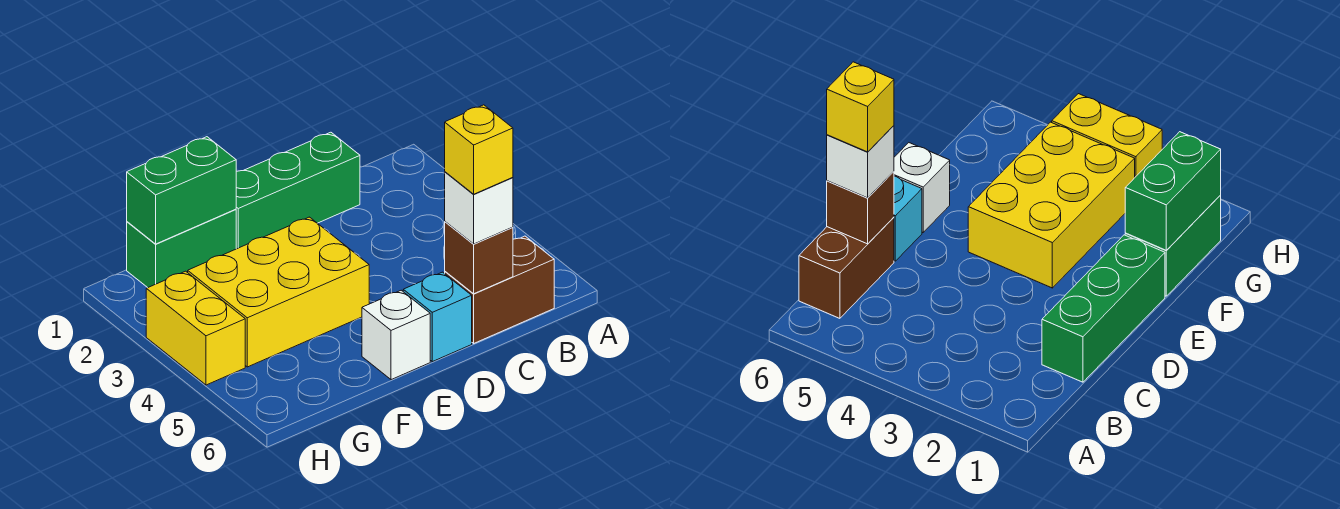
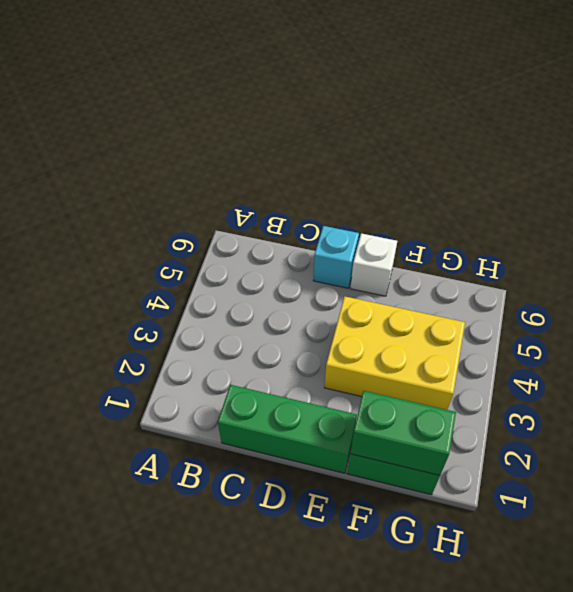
none -> brown brick B6:C6 level 1
none -> yellow brick H3:H4 level 1

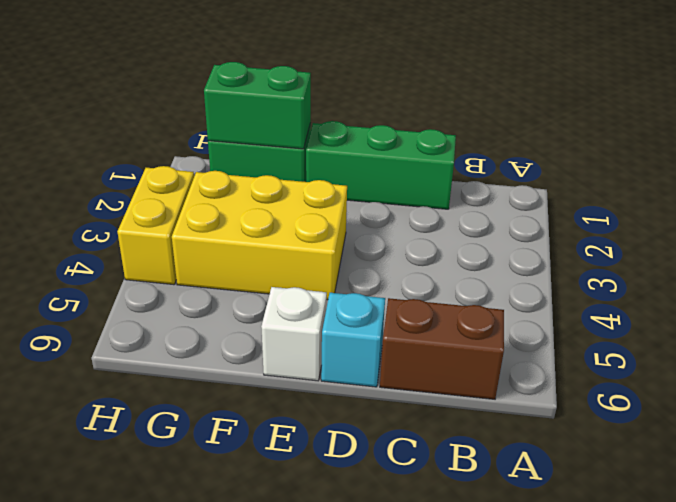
none -> brown brick C6 level 2
none -> white brick C6 level 3

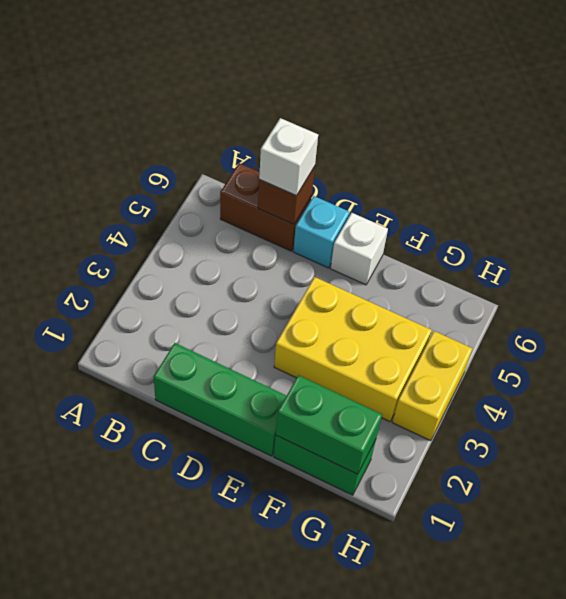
none -> yellow brick C6 level 4

